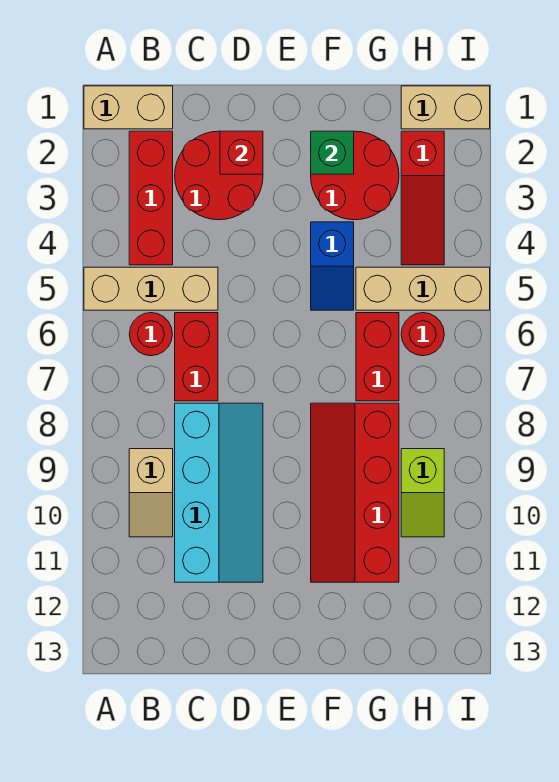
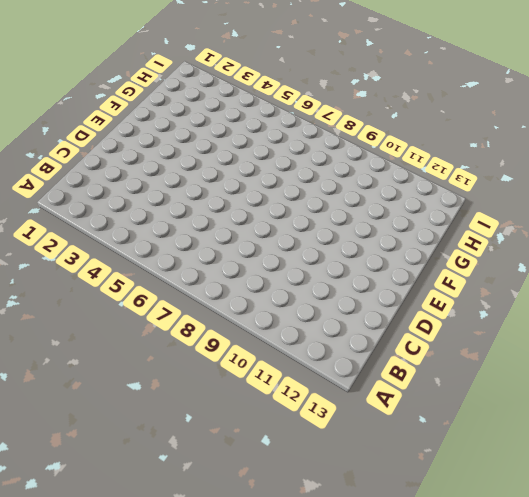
none -> tan brick A1:B1 level 1
none -> tan brick A5:C5 level 1
none -> red brick B2:B4 level 1

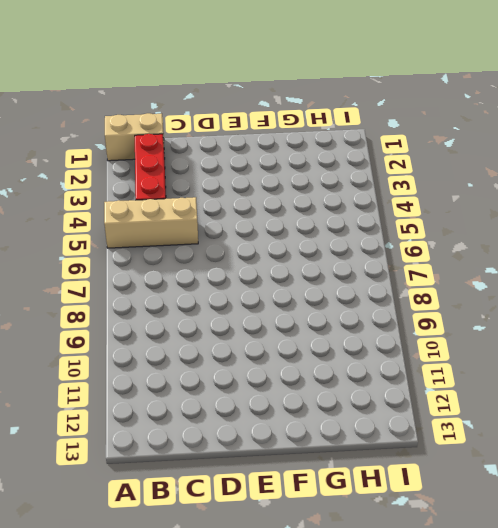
none -> red round brick B6 level 1
none -> tan slope B9:B10 level 1 top 9
none -> red round brick C2:D3 level 1

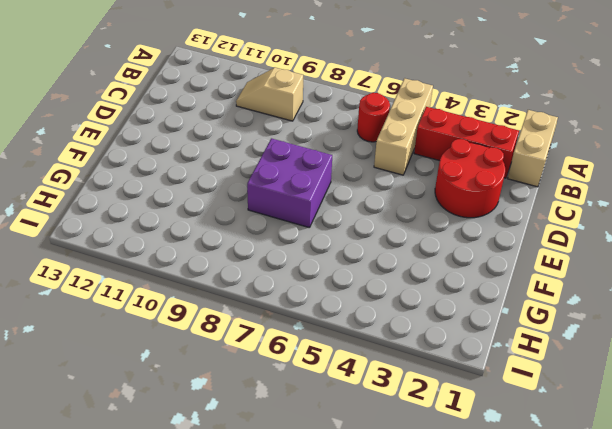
purple brick E7:F8 level 1 -> red slope F8:G11 level 1 top G
none -> red brick C6:C7 level 1
none -> cyan slope C8:D11 level 1 top C
none -> red round brick F2:G3 level 1

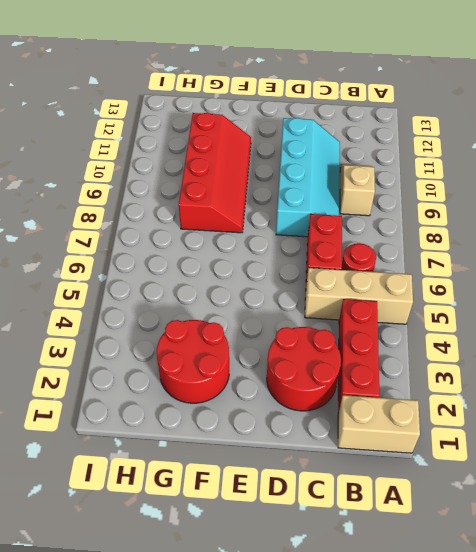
cyan slope C8:D11 level 1 top D -> cyan slope C8:D11 level 1 top C
none -> blue slope F4:F5 level 1 top 4
none -> tan brick G5:I5 level 1
none -> red brick G6:G7 level 1

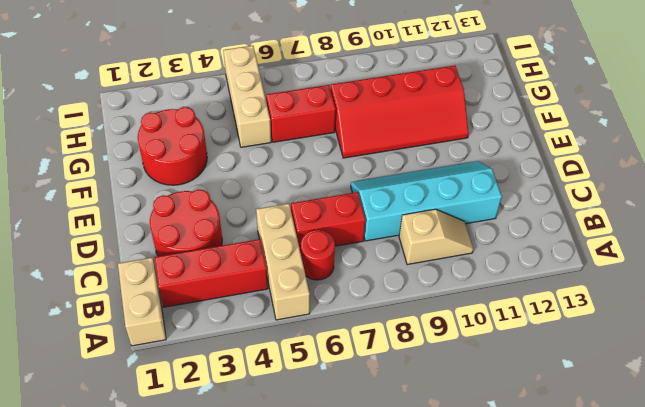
none -> blue slope F4:F5 level 1 top 4
none -> tan brick H1:I1 level 1
none -> red slope H2:H4 level 1 top 2

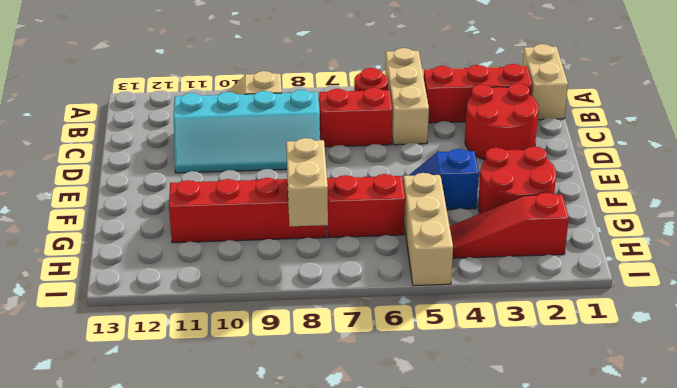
tan brick G8:H8 level 2 -> tan brick H1:I1 level 1
none -> red round brick H6 level 1
none -> lime slope H9:H10 level 1 top 9
none -> red brick D2 level 2

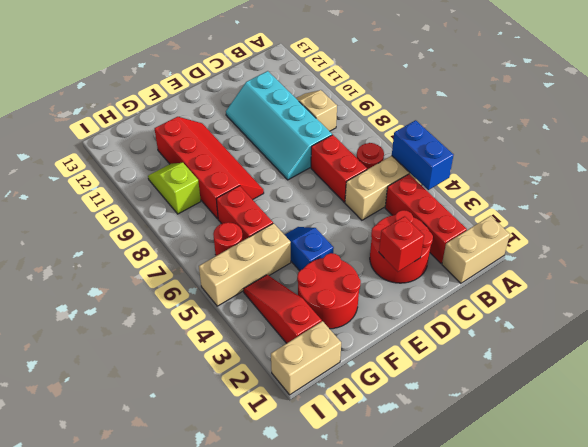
blue brick A4:A5 level 2 -> none
none -> green brick F2 level 2

